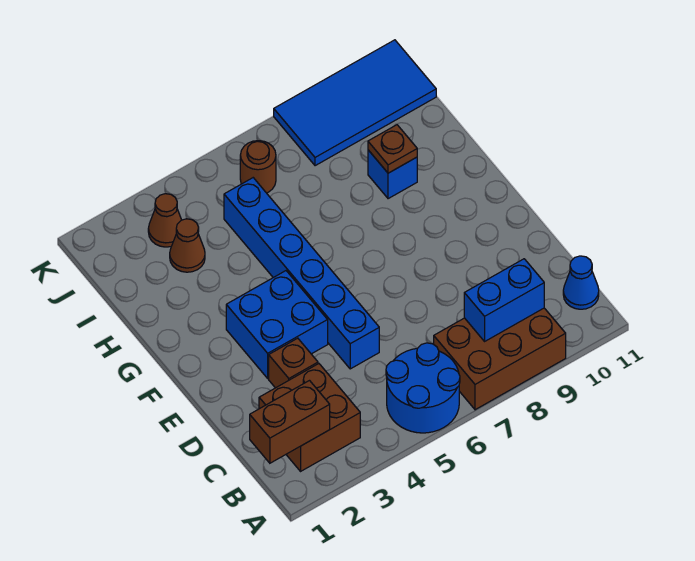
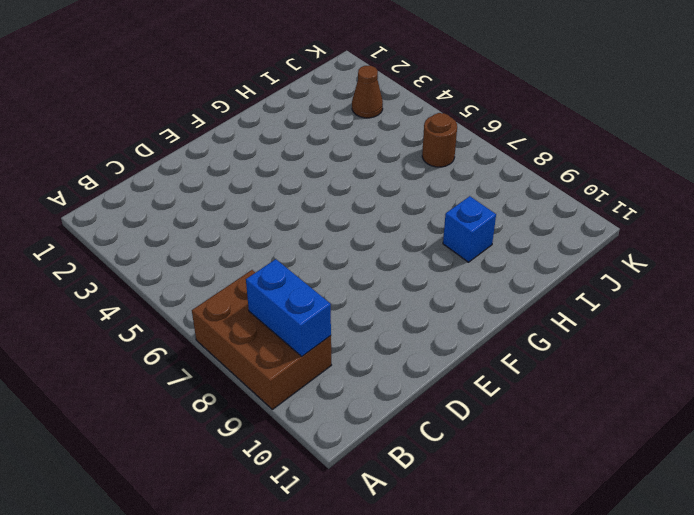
none -> blue round brick A5:B6 level 1
none -> brown brick B2:C3 level 1
none -> blue cone B11 level 1

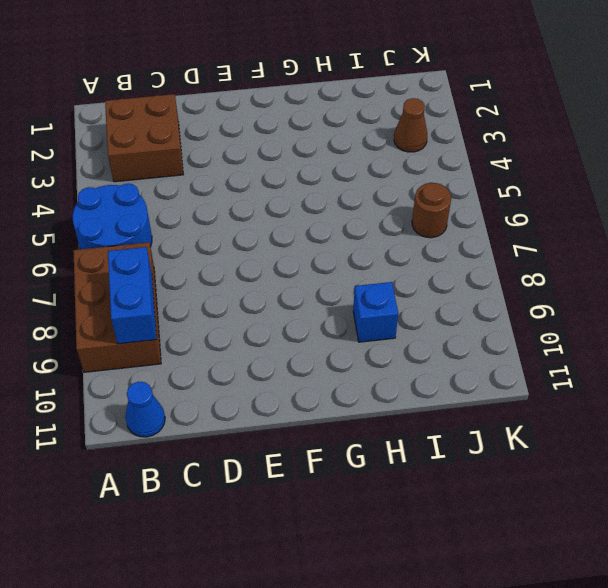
none -> brown brick D3 level 1
none -> blue brick D5:I5 level 1
none -> blue brick E3:F4 level 1

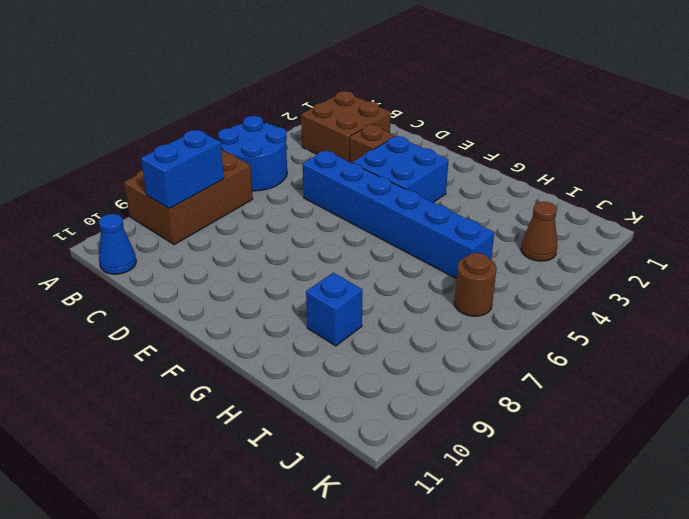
none -> brown cone I3 level 1
none -> blue tile J8:K11 level 1
none -> brown brick B1:B2 level 2

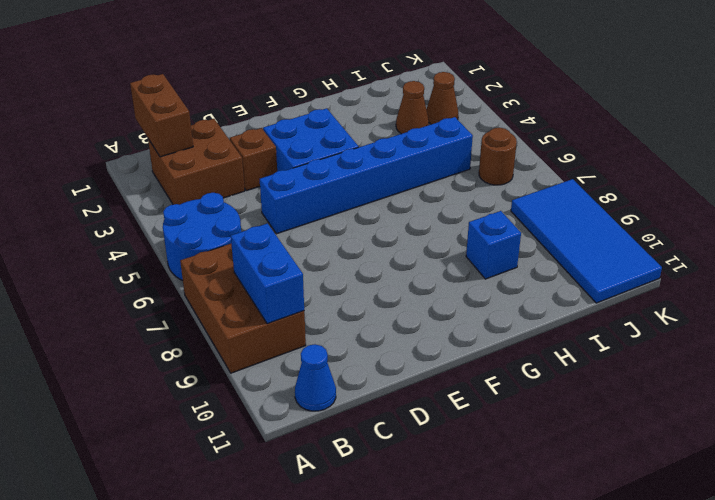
none -> brown plate H9 level 2

